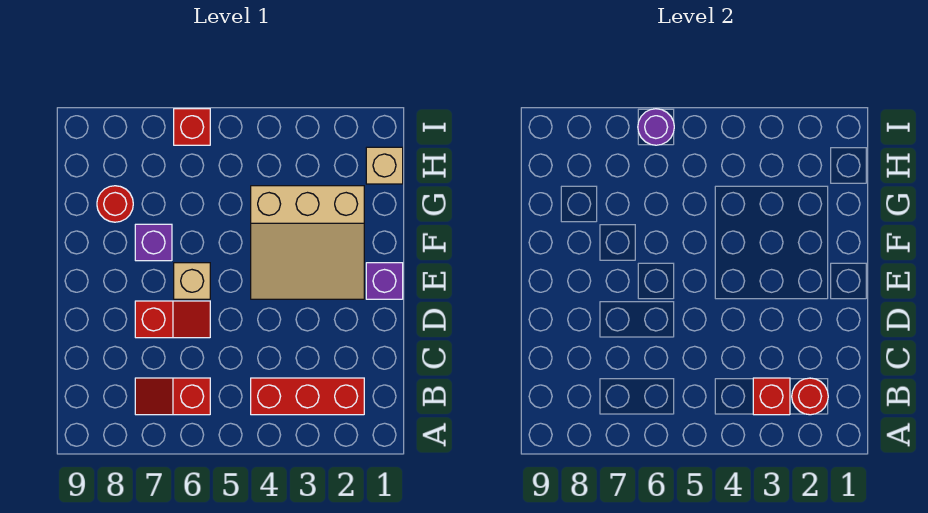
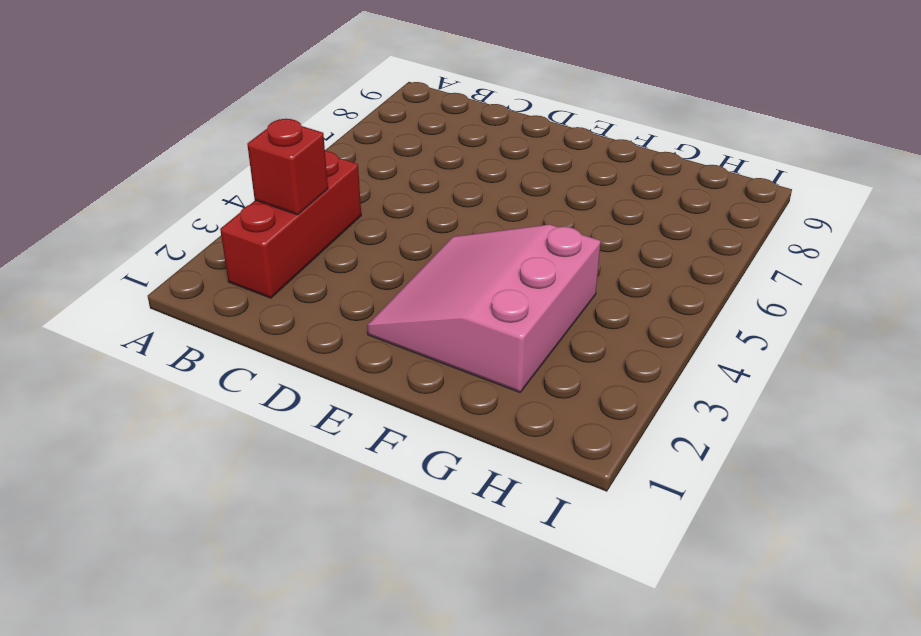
pink slope E2:G4 level 1 top G -> tan slope E2:G4 level 1 top G
none -> red slope B6:B7 level 1 top 6
none -> red slope D6:D7 level 1 top 7
none -> purple brick E1 level 1

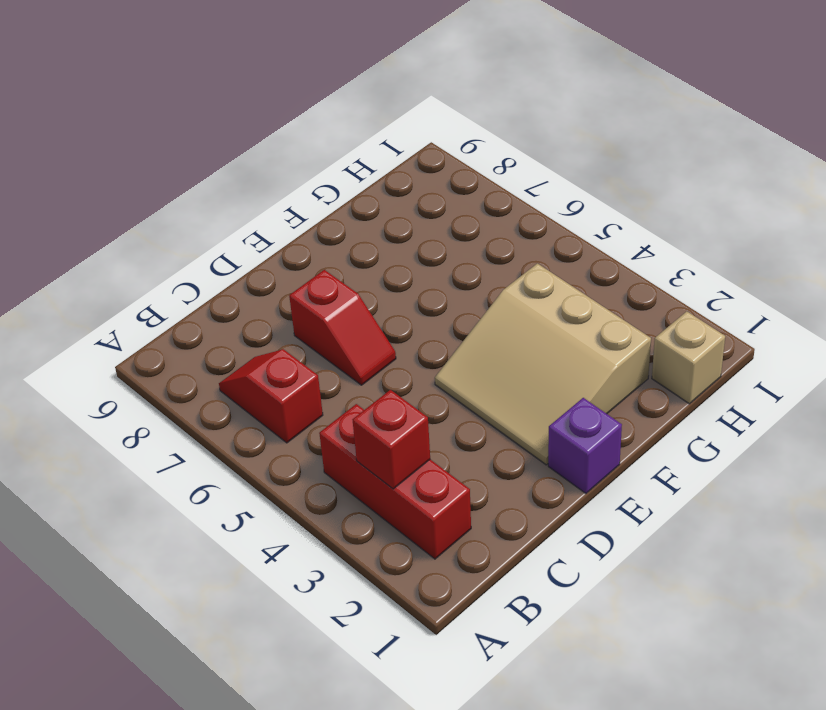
none -> tan brick E6 level 1
none -> purple brick F7 level 1
none -> red round brick G8 level 1

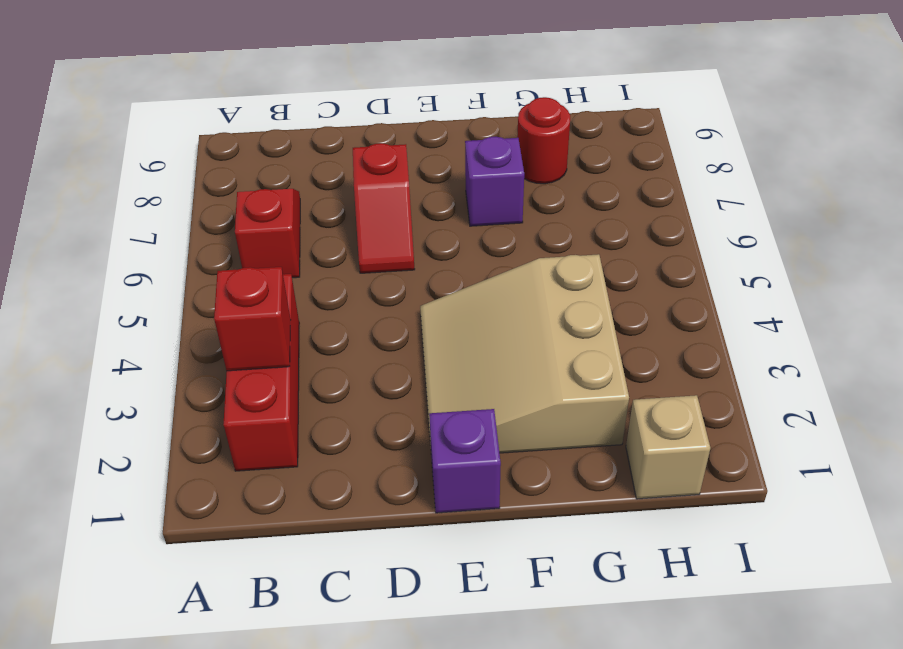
none -> tan brick E6 level 1
none -> red brick I6 level 1
none -> red round brick B2 level 2

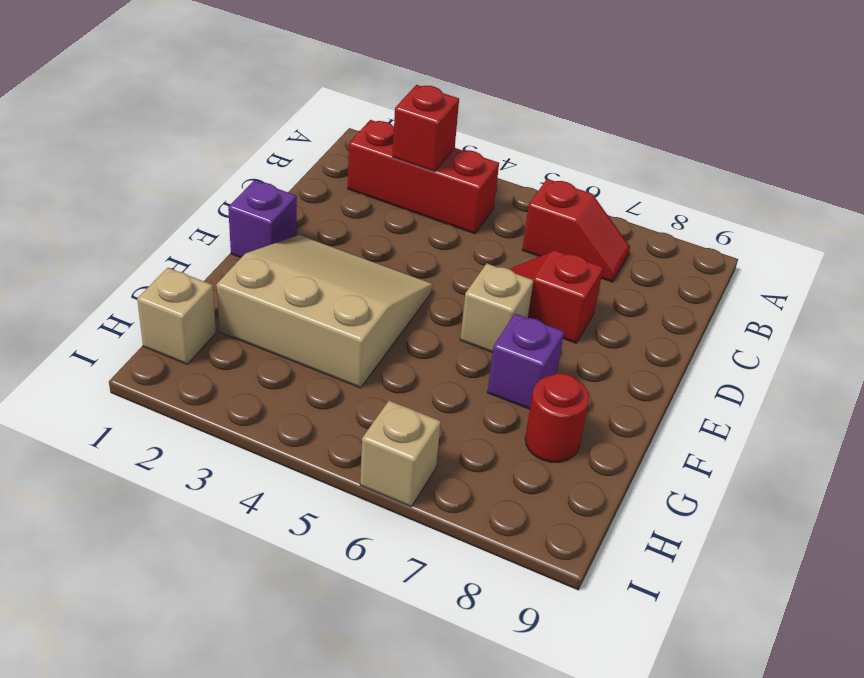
tan brick I6 level 1 -> red brick I6 level 1
none -> red round brick B2 level 2
none -> purple round brick I6 level 2

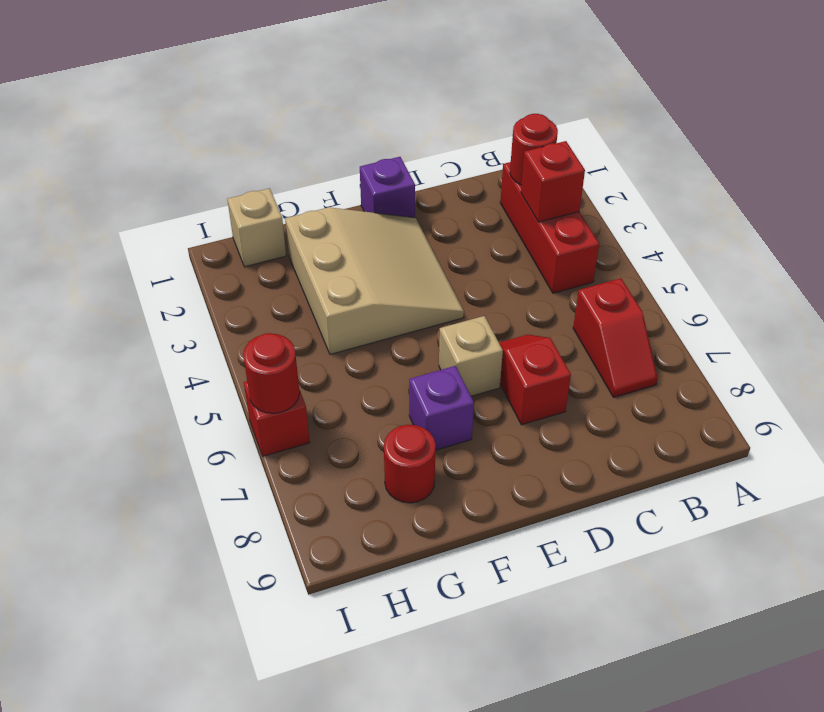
red round brick I6 level 2 -> purple round brick I6 level 2

